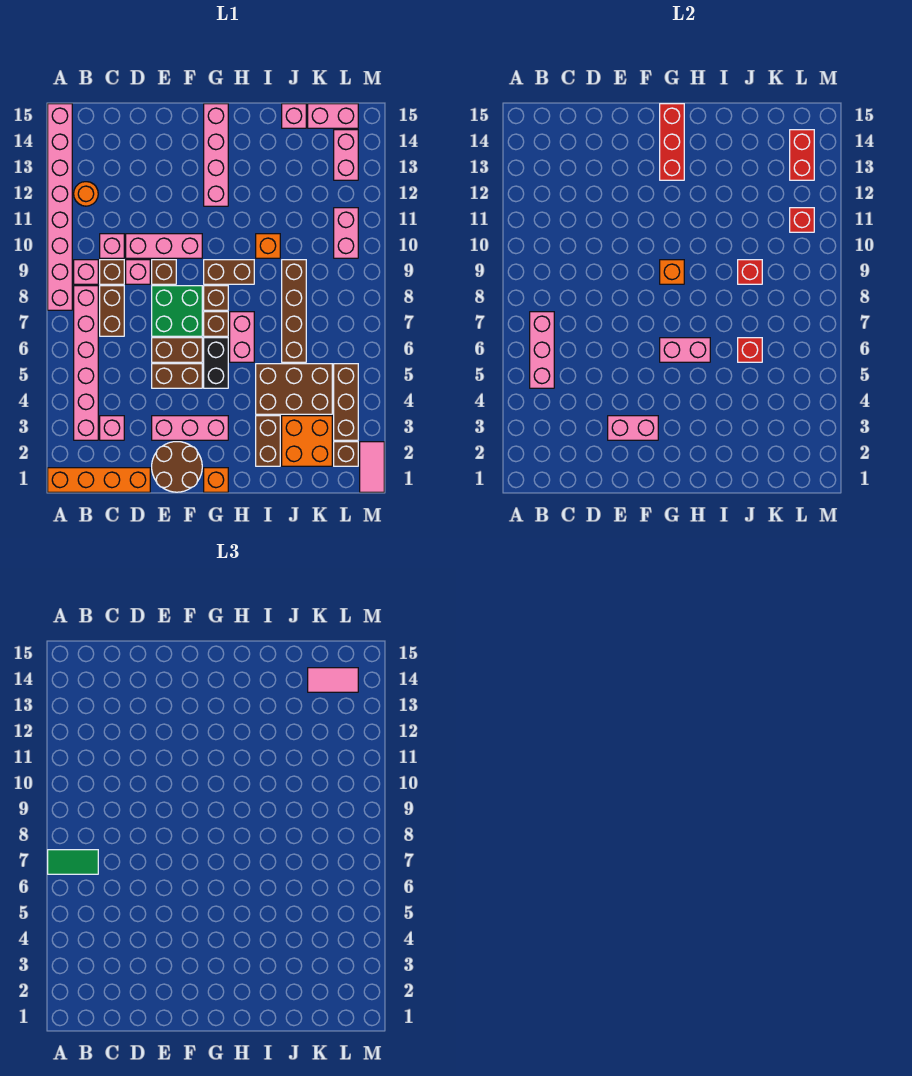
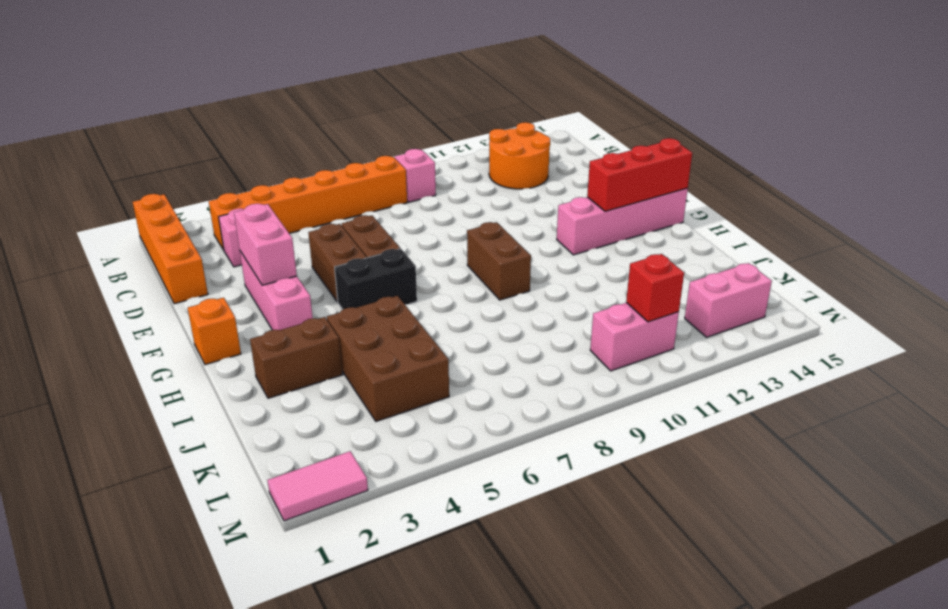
orange brick B3:B8 level 1 -> pink brick B3:B8 level 1
orange round brick B12:C13 level 1 -> orange round brick B12 level 1
none -> pink brick A8:A15 level 1
none -> brown brick C7:C8 level 1
none -> brown brick C9 level 1
none -> pink brick C10 level 1

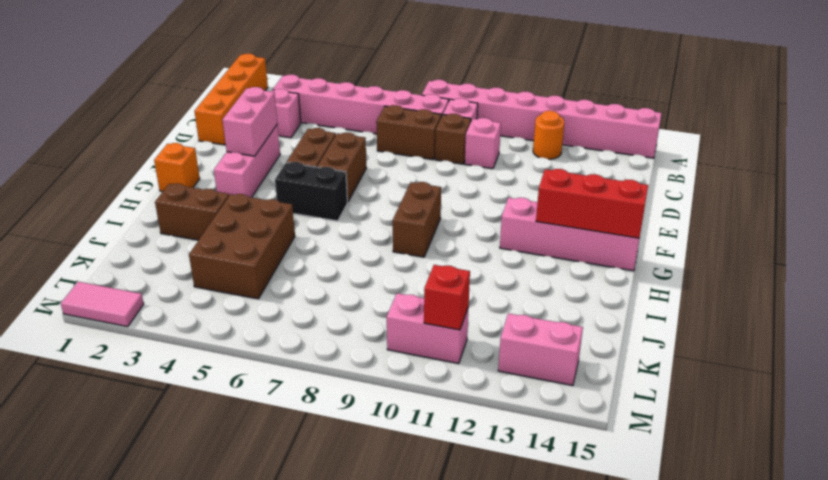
none -> pink brick D9 level 1
none -> pink brick D10:F10 level 1
none -> brown round brick E1:F2 level 1
none -> green brick E7:F8 level 1

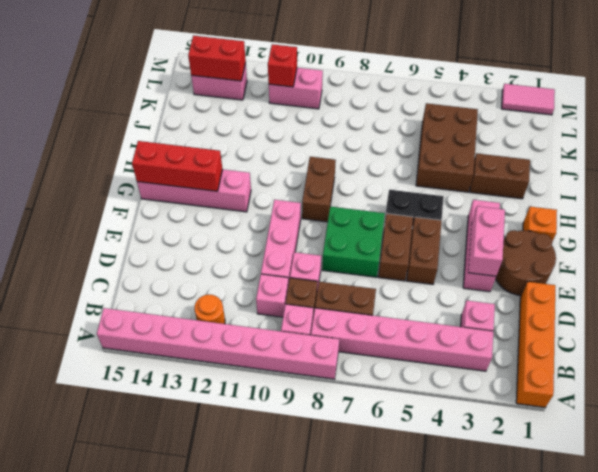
none -> brown brick E9 level 1
none -> brown brick G7 level 1
none -> brown brick G8 level 1
none -> pink brick H6:H7 level 1

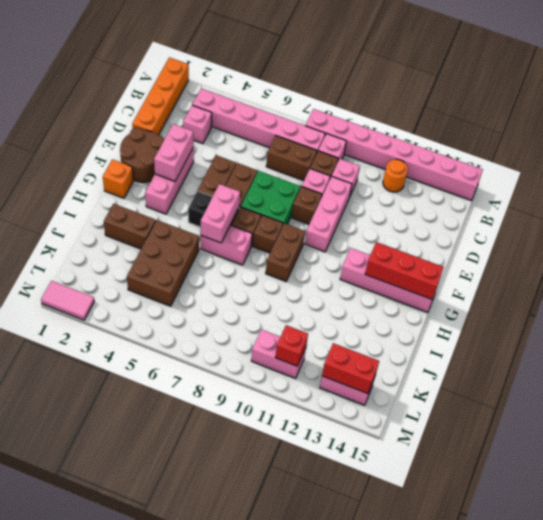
none -> orange brick I10 level 1
none -> orange brick J2:K3 level 1
none -> brown brick J6:J9 level 1
none -> pink brick J15 level 1

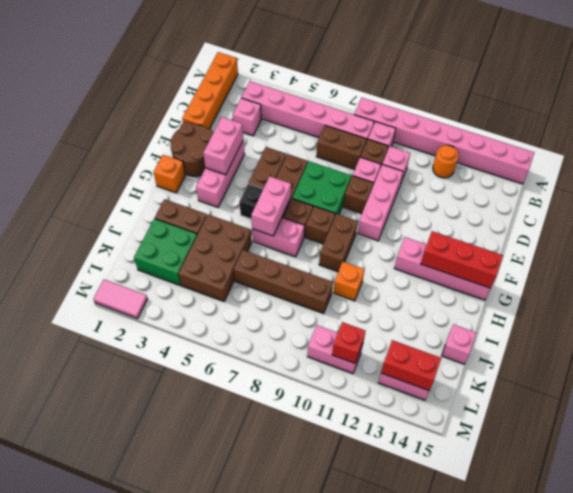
green brick J2:K3 level 1 -> orange brick J2:K3 level 1
none -> pink brick K15:L15 level 1
none -> brown brick L2 level 1
none -> brown brick L3:L5 level 1
none -> pink brick B5:B7 level 2

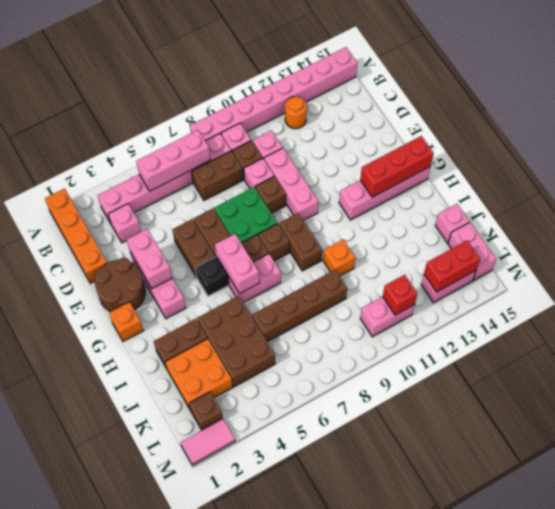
none -> brown brick L3:L5 level 1
none -> orange brick G9 level 2
none -> red brick J6 level 2
none -> red brick J9 level 2

